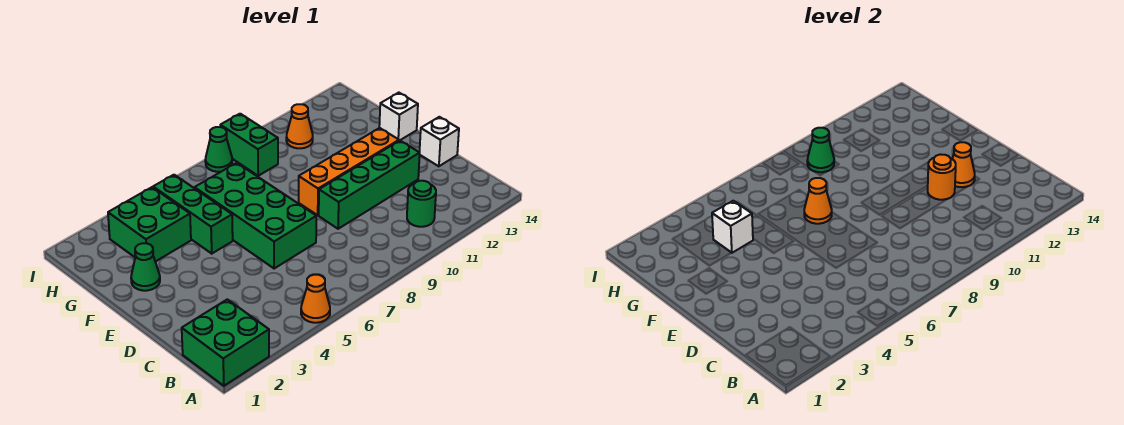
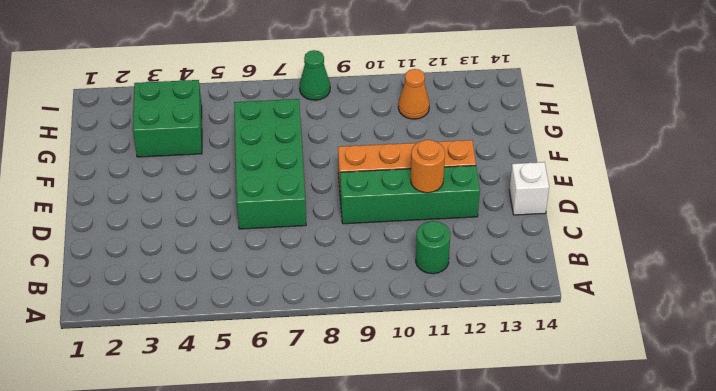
none -> green brick A1:B2 level 1
none -> orange cone A5 level 1
none -> green cone F2 level 1

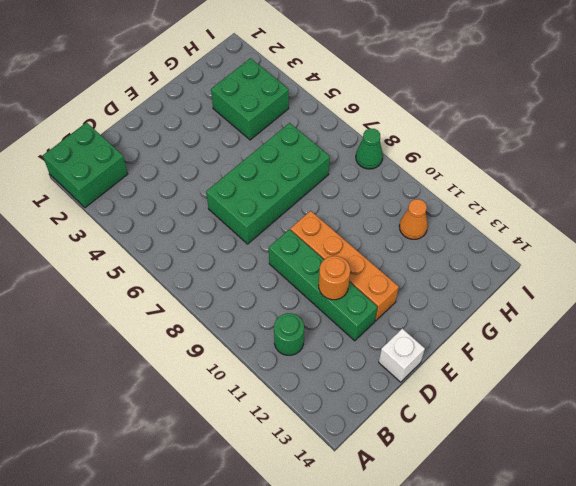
none -> orange cone A5 level 1
none -> green cone F2 level 1
none -> green brick F5:H5 level 1

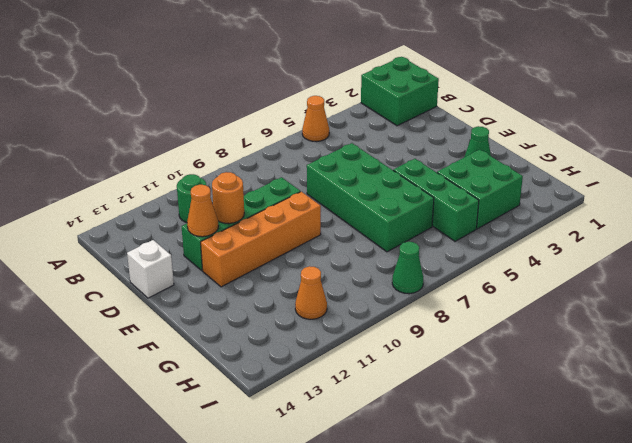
none -> white brick F14 level 1
none -> green brick H9:I9 level 1
none -> orange cone F7 level 2

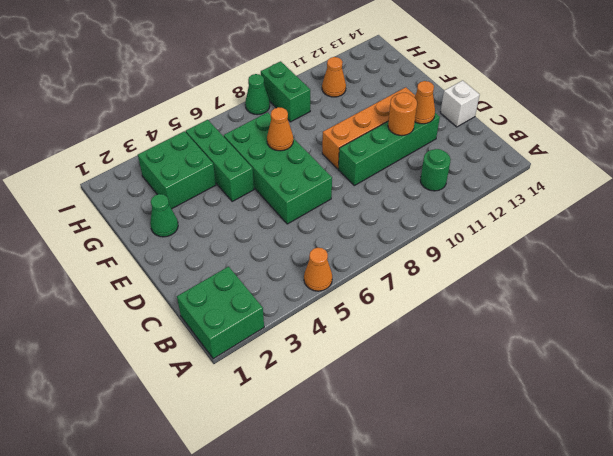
none -> white brick F14 level 1
none -> white brick G4 level 2
none -> green cone H9 level 2

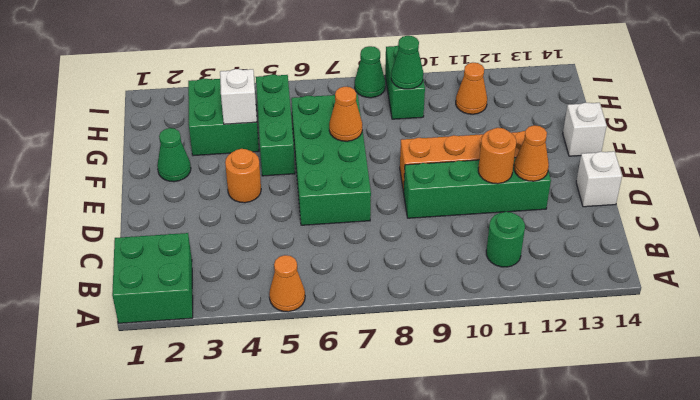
orange round brick E4 level 1 -> none

